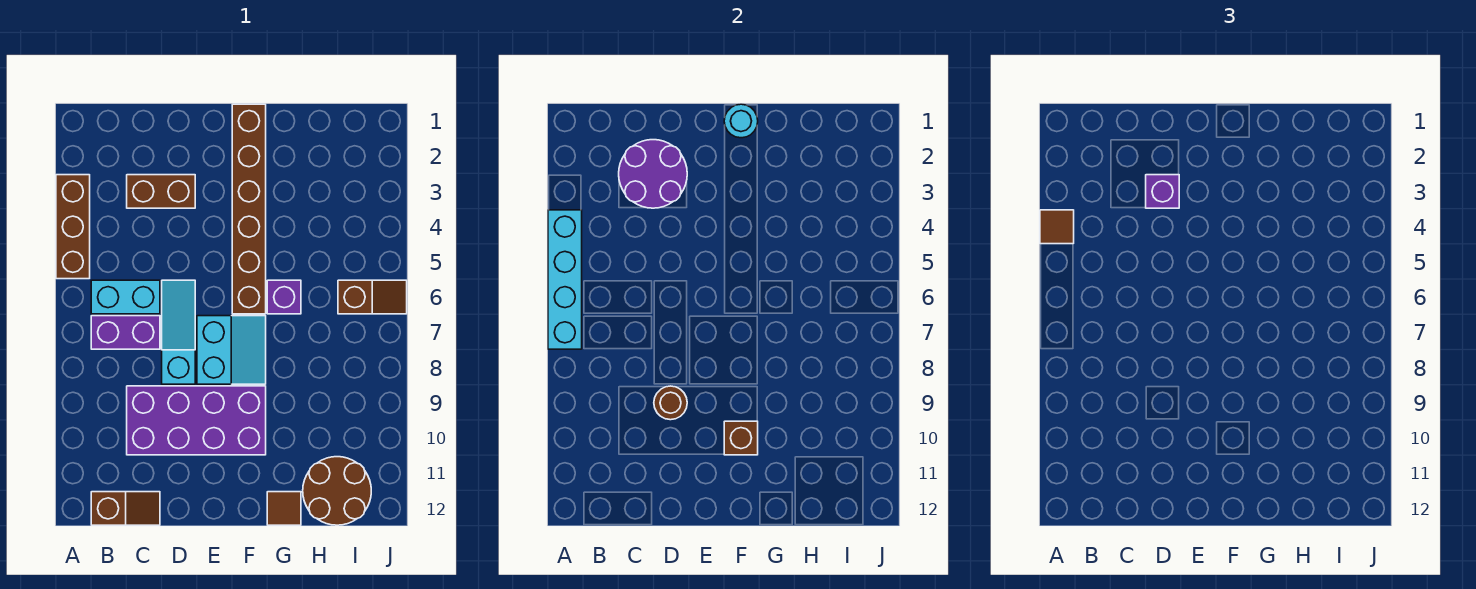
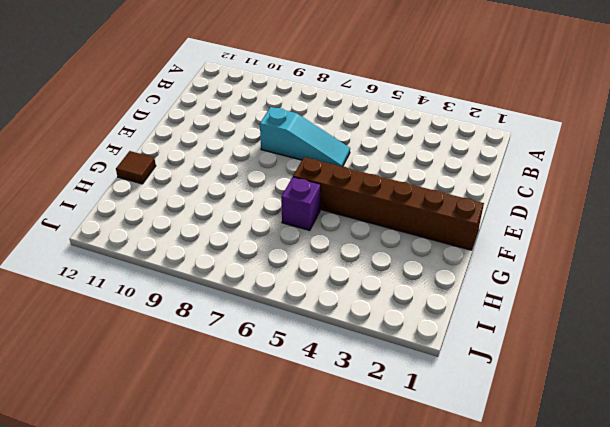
none -> brown brick A3:A5 level 1
none -> cyan brick B6:C6 level 1
none -> purple brick B7:C7 level 1

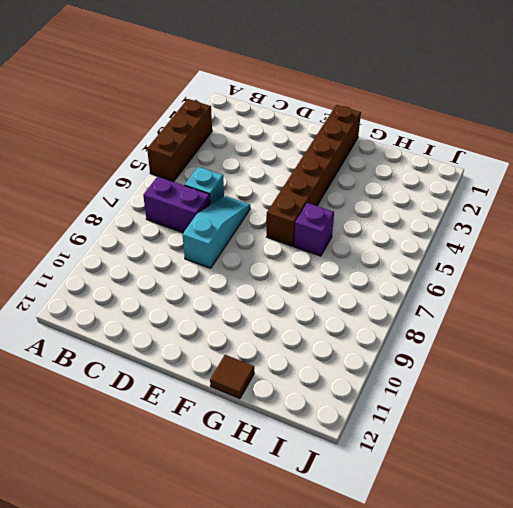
cyan brick C6 level 1 -> cyan brick B6:C6 level 1
none -> brown slope B12:C12 level 1 top B
none -> brown brick C3:D3 level 1
none -> purple brick C9:F10 level 1

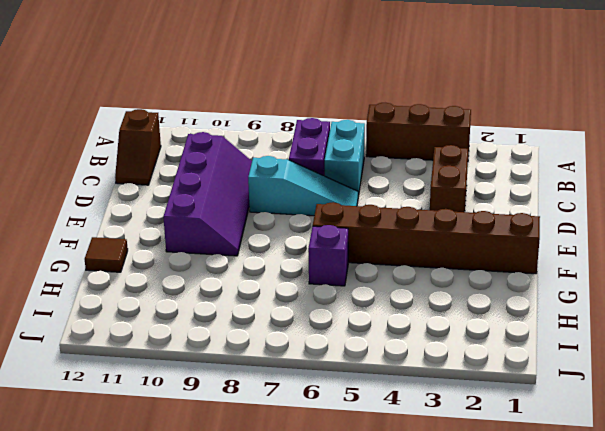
purple slope C9:F10 level 1 top 10 -> purple brick C9:F10 level 1
none -> cyan slope E7:F8 level 1 top E
none -> brown round brick H11:I12 level 1
none -> brown slope I6:J6 level 1 top I

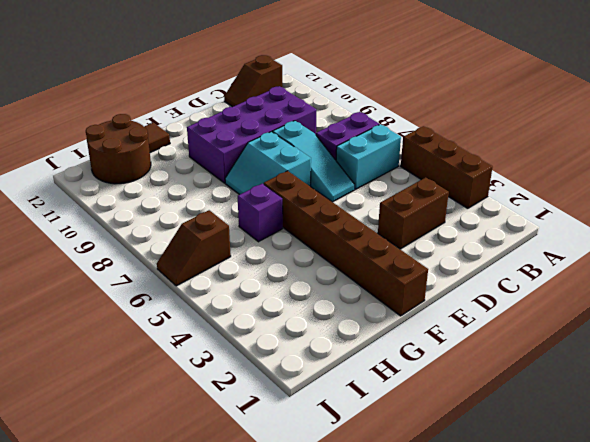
none -> cyan brick A4:A7 level 2
none -> purple round brick C2:D3 level 2
none -> brown round brick D9 level 2

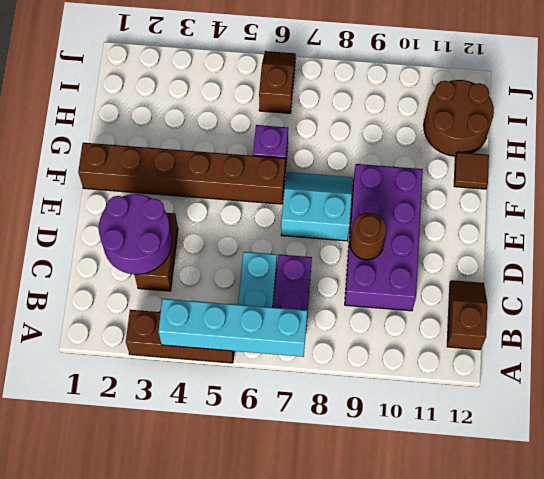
none -> cyan slope D6:D8 level 1 top 8
none -> cyan round brick F1 level 2
none -> brown brick F10 level 2

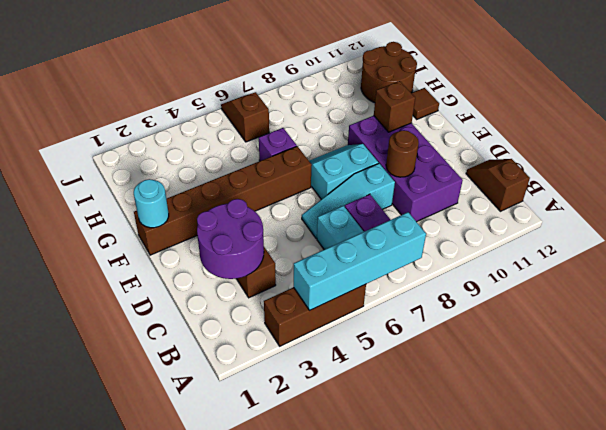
none -> brown tile A4 level 3
none -> purple brick D3 level 3

